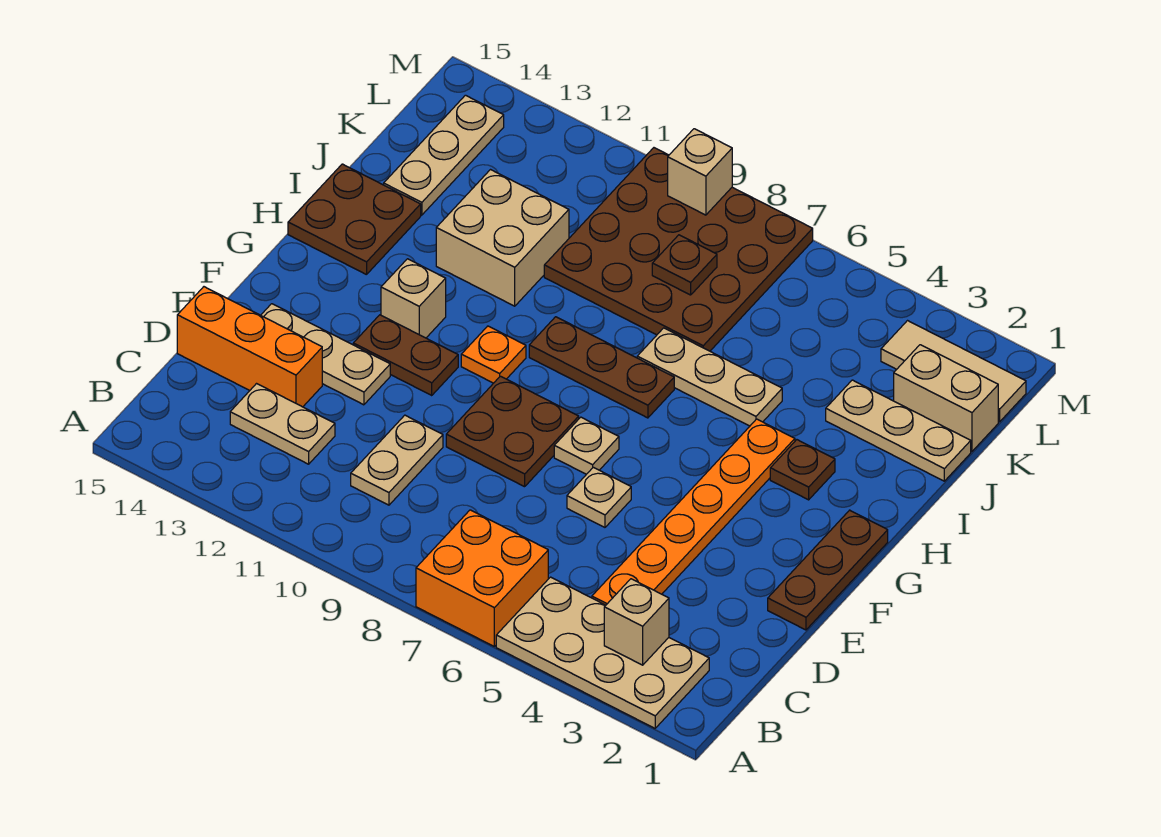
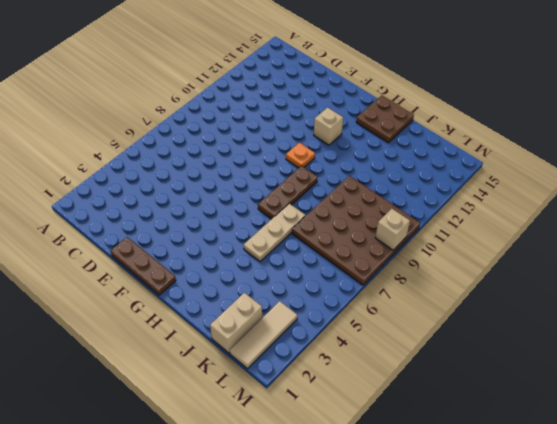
none -> tan plate A2:B5 level 1
none -> orange brick A6:B7 level 1
none -> orange plate C4:H4 level 1

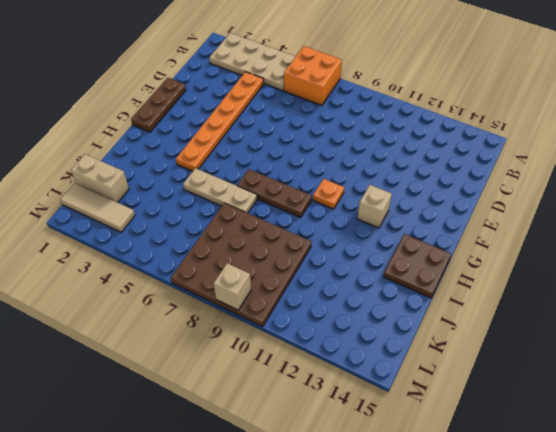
none -> tan plate C10:D10 level 1
none -> tan plate C12:C13 level 1
none -> orange brick D13:D15 level 1

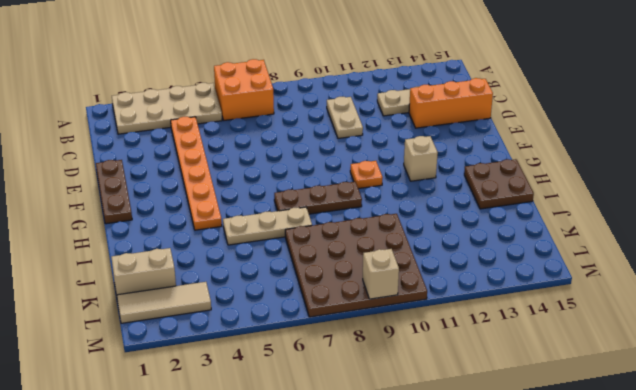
none -> tan plate E6 level 1
none -> brown plate E8:F9 level 1
none -> tan plate E12:E14 level 1

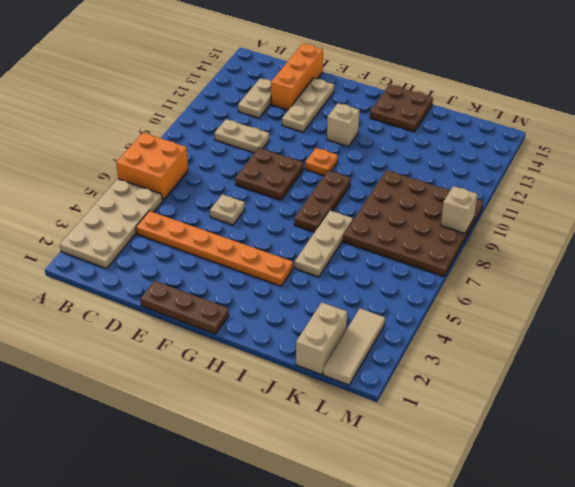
none -> tan plate F7 level 1
none -> brown plate F11:F12 level 1
none -> brown plate H3 level 1

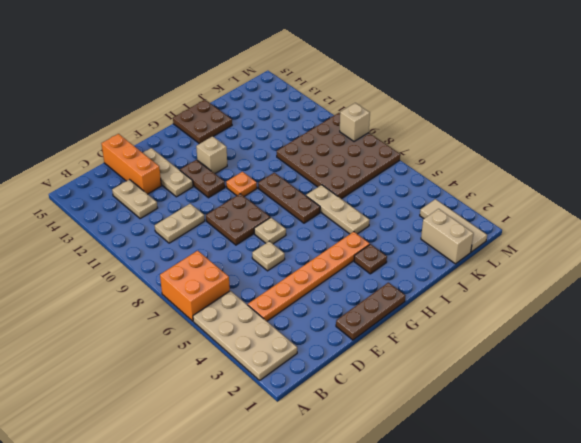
none -> tan brick I11:J12 level 1
none -> tan plate J1:J3 level 1
none -> tan plate J14:L14 level 1

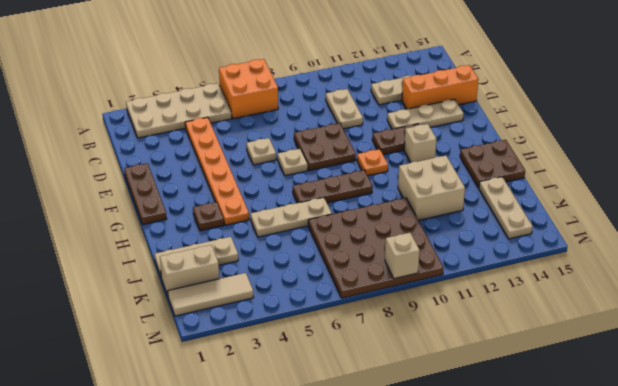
none -> tan brick B3 level 2
none -> brown plate K8 level 2

